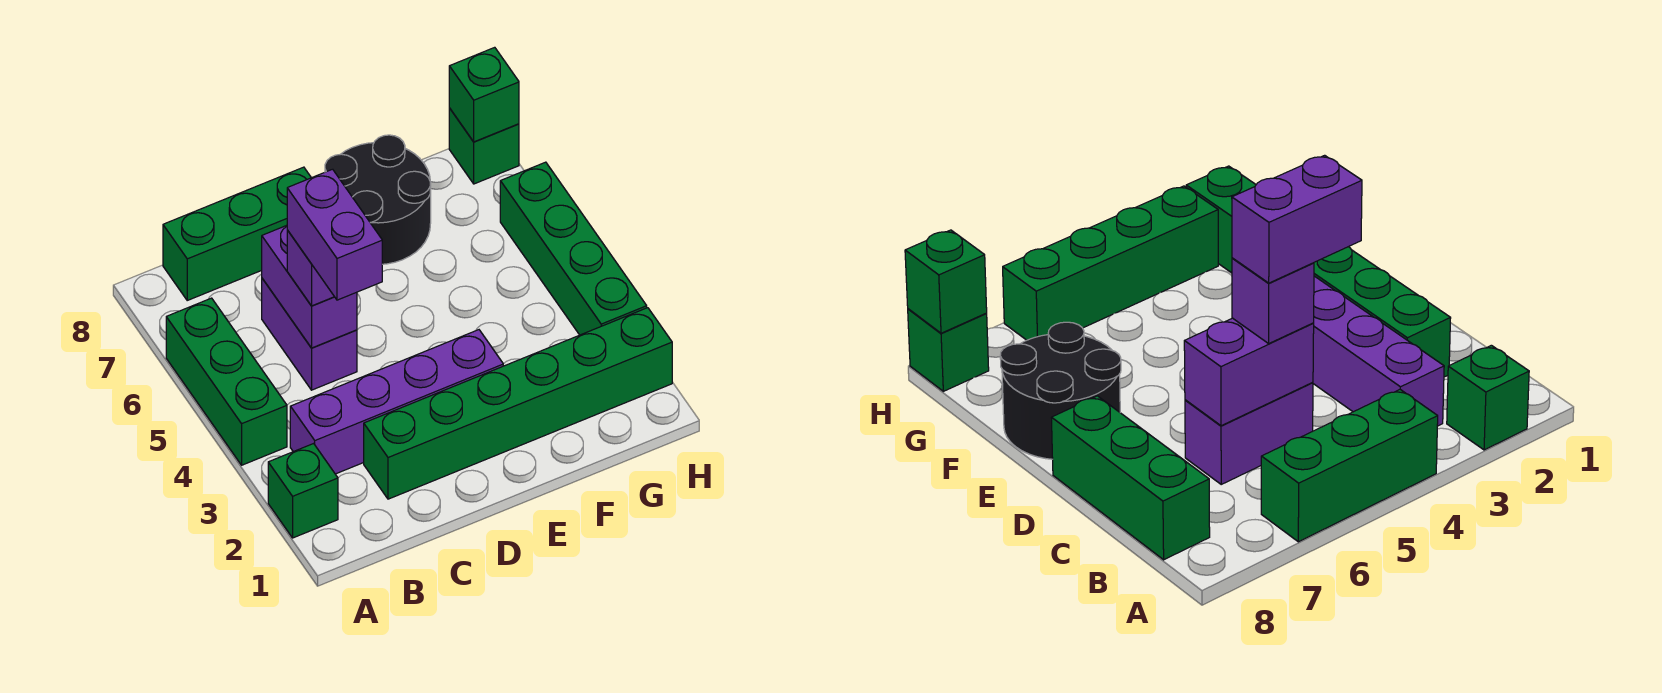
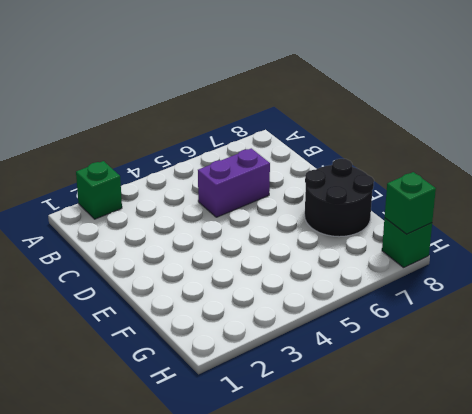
none -> green brick A4:A6 level 1
none -> purple brick B3:E3 level 1
none -> green brick B8:D8 level 1

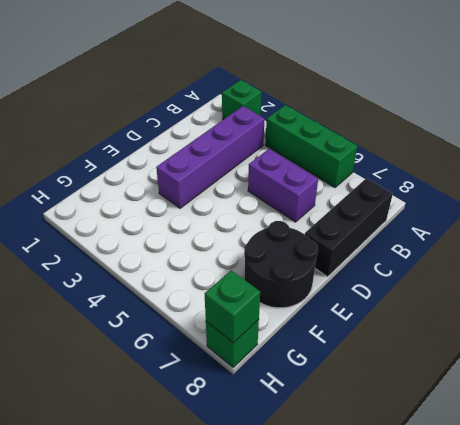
black brick B8:D8 level 1 -> green brick B8:D8 level 1
none -> green brick C2:H2 level 1
none -> green brick H3:H6 level 1
none -> purple brick C5:C6 level 2

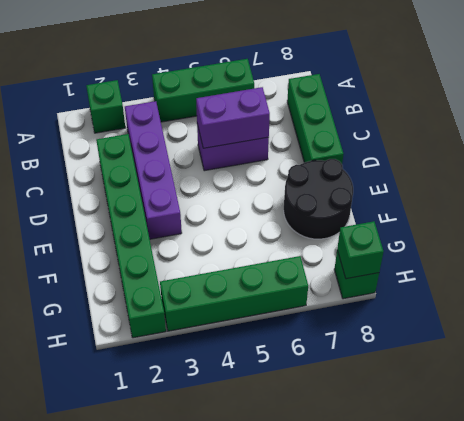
none -> purple brick C5 level 3
none -> purple brick C4:C5 level 4

